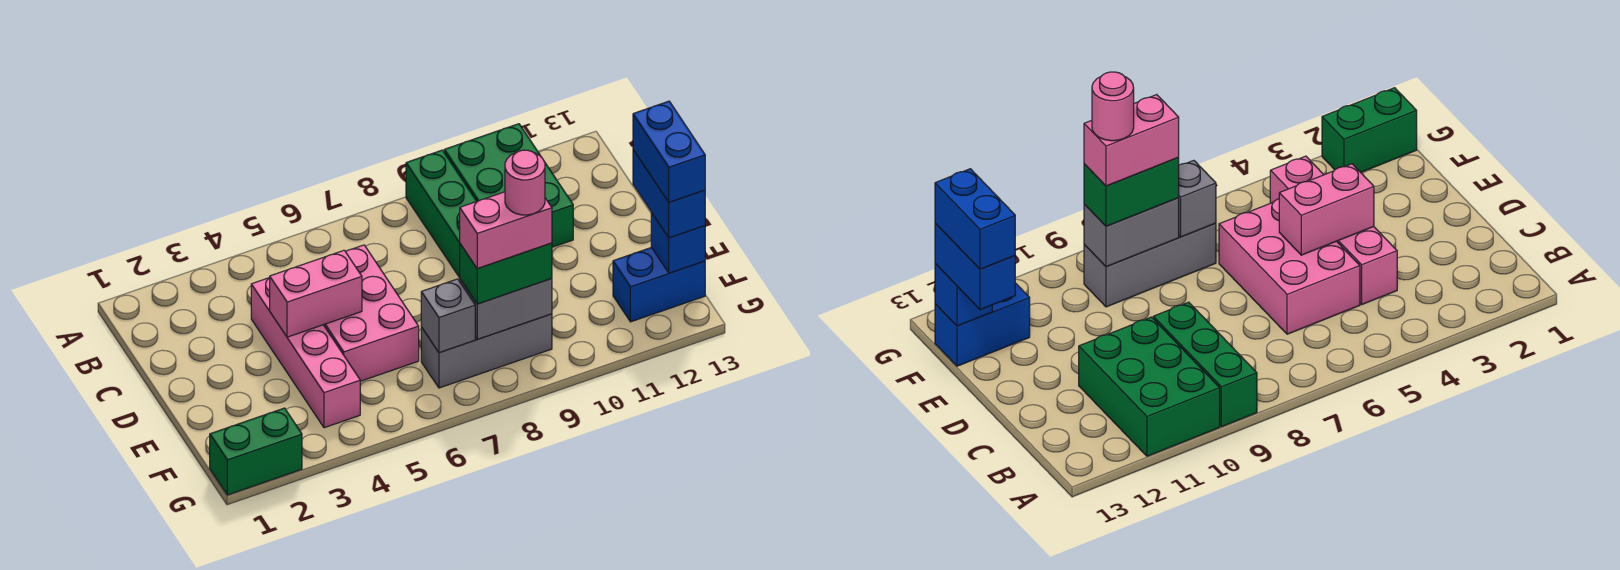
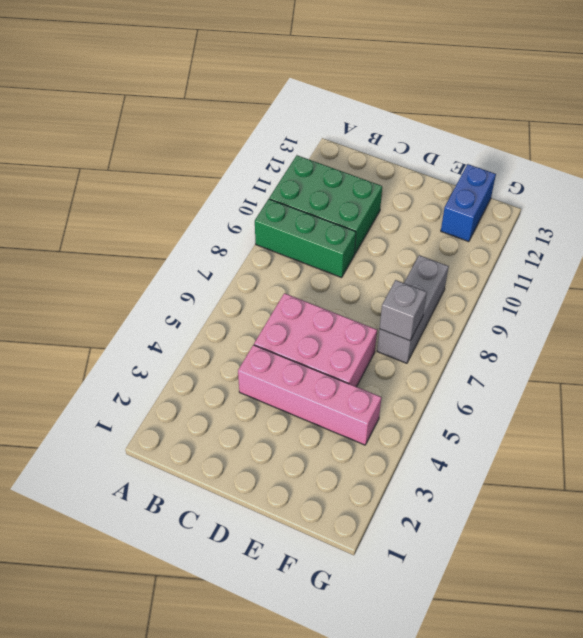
none -> green brick G1:G2 level 1
none -> pink brick D4:D5 level 2
none -> grey brick F8:F9 level 2

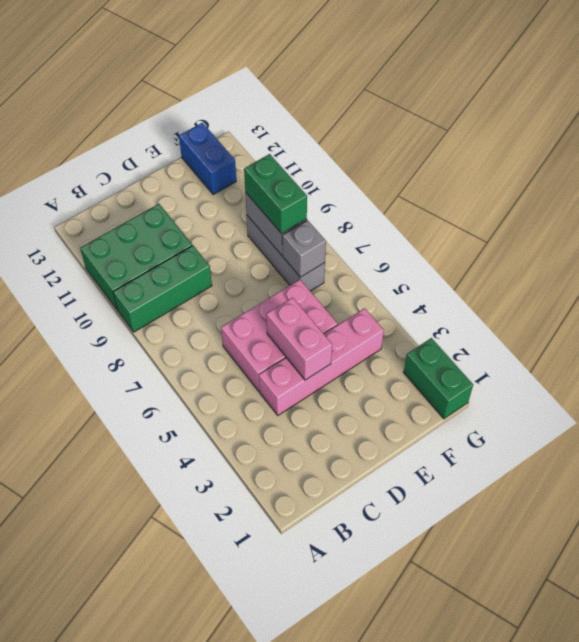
none -> blue brick F13 level 2
none -> blue brick E13:F13 level 3
none -> blue brick E13:F13 level 4

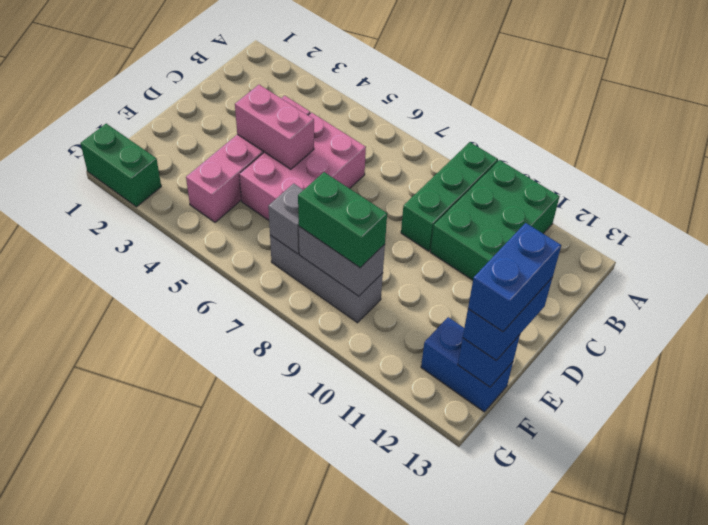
none -> pink brick F8:F9 level 4
none -> pink round brick F9 level 5

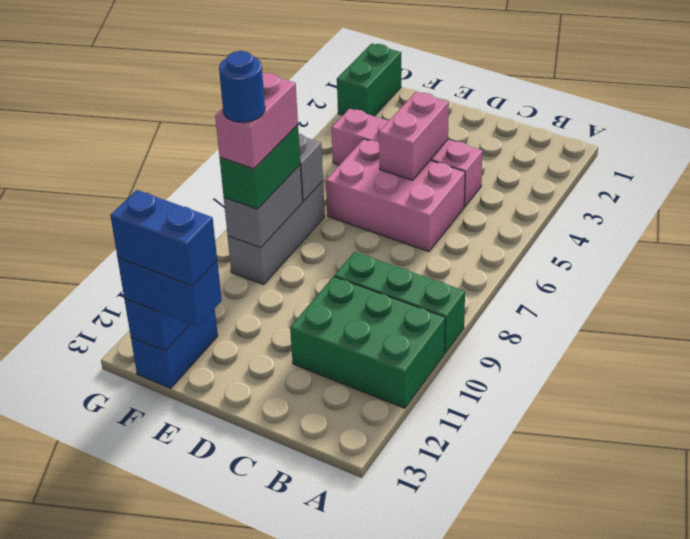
blue round brick F9 level 5 -> pink round brick F9 level 5

